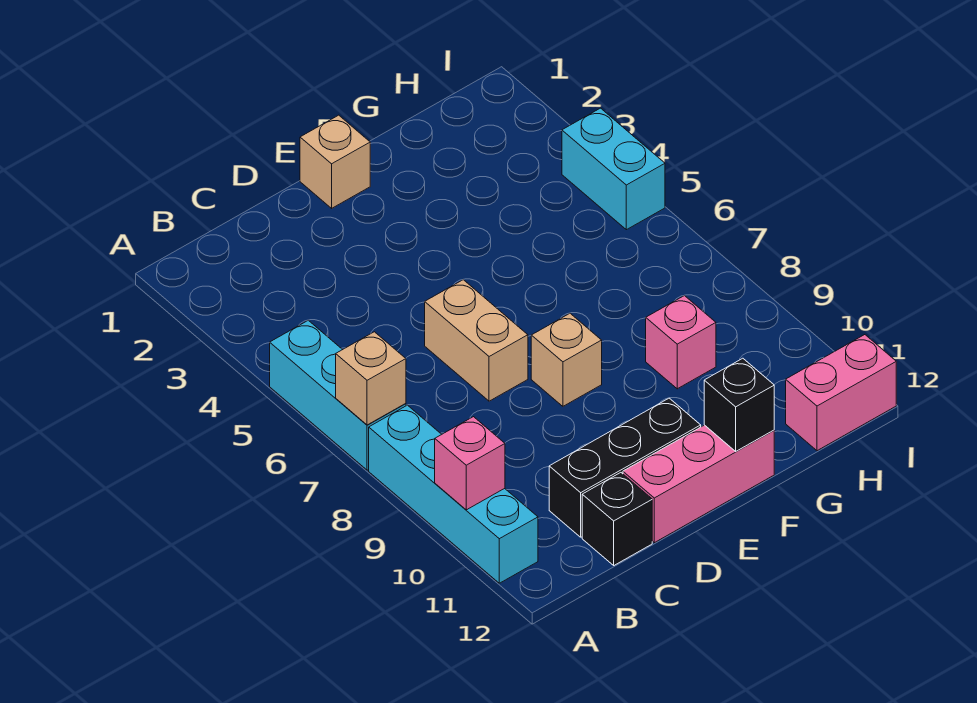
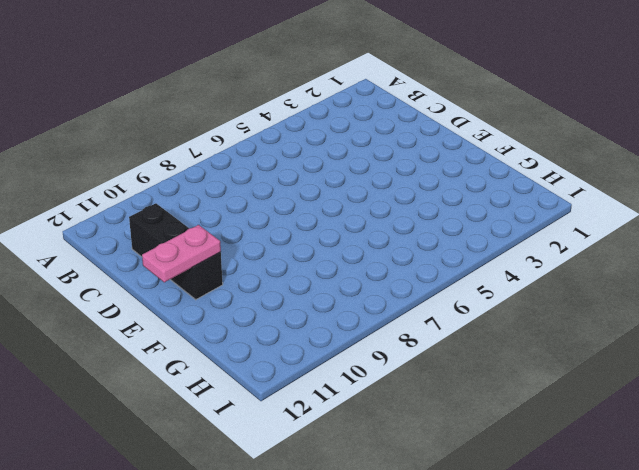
pink plate E11:E12 level 2 -> none
none -> cyan brick A5:A7 level 1
none -> cyan brick A8:A11 level 1
none -> black brick C12 level 1

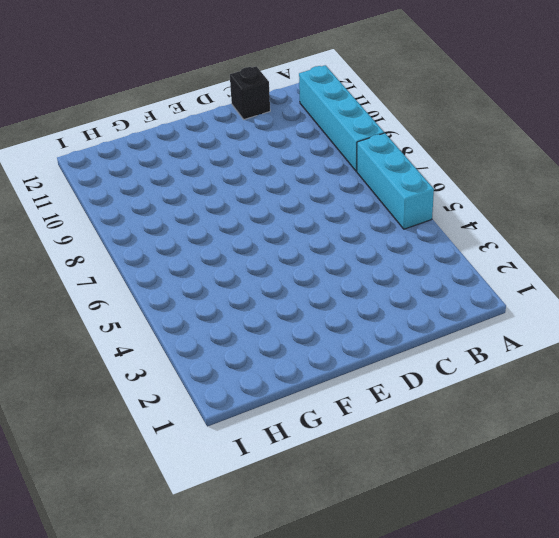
none -> black brick C11:E11 level 1
none -> tan brick D6:D7 level 1
none -> pink brick D12:F12 level 1

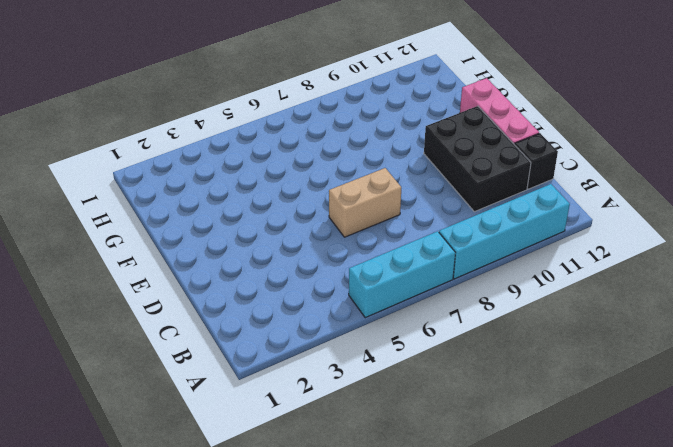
black brick C10:E11 level 1 -> black brick C11:E11 level 1
none -> tan brick E1 level 1
none -> tan brick E8 level 1
none -> pink brick G9 level 1

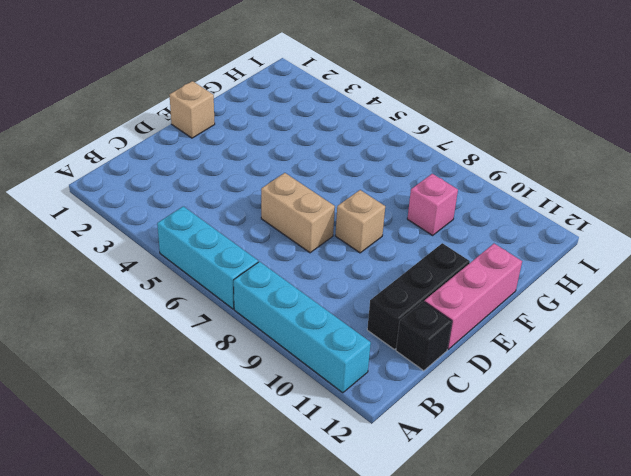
none -> pink brick H12:I12 level 1
none -> cyan brick I4:I5 level 1
none -> tan brick A7 level 2

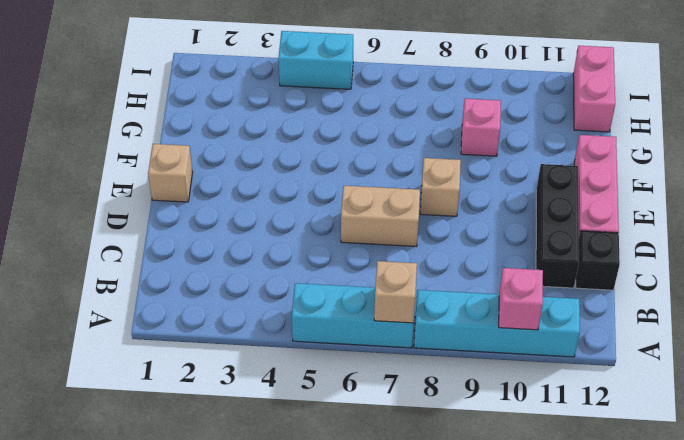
none -> black brick F12 level 2

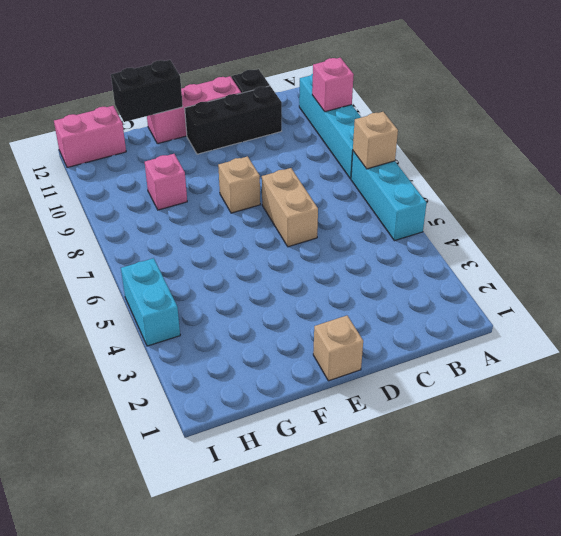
black brick F12:G12 level 2 -> black brick F12 level 2

